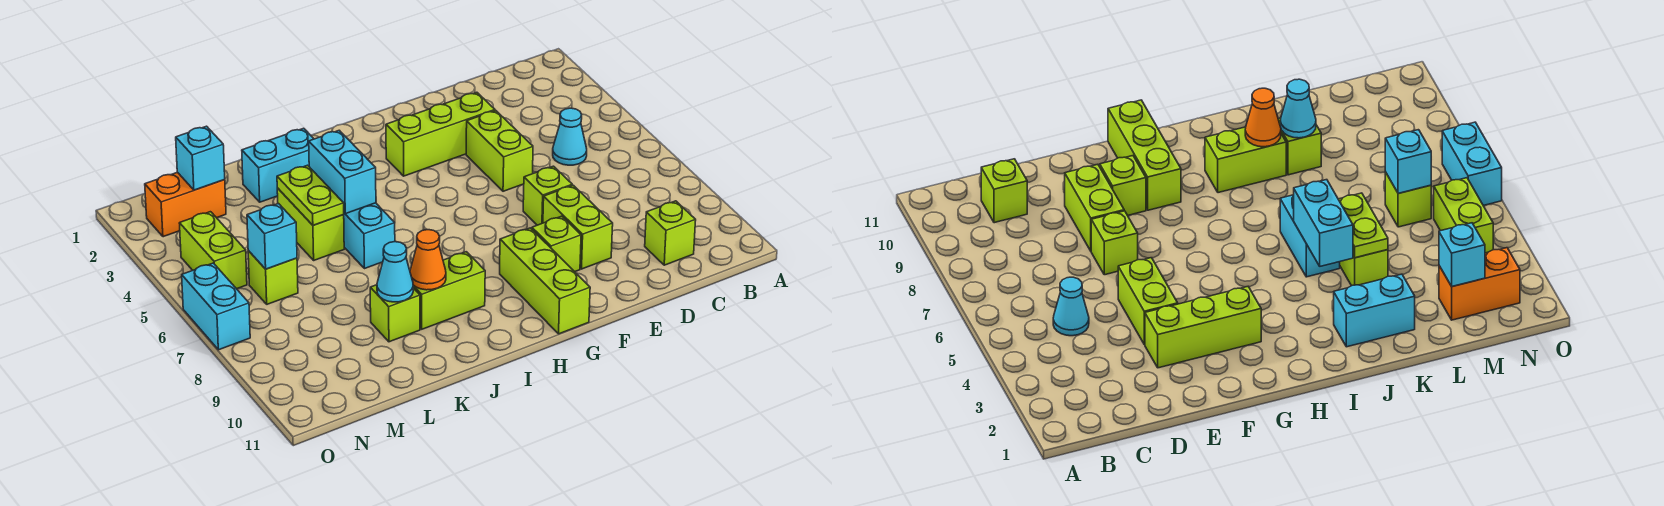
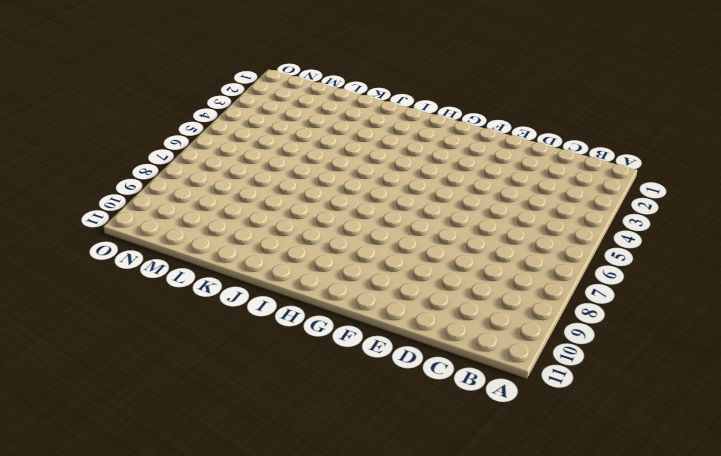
none -> cyan cone C5 level 1
none -> lime brick C10 level 1
none -> lime brick E3:G3 level 1

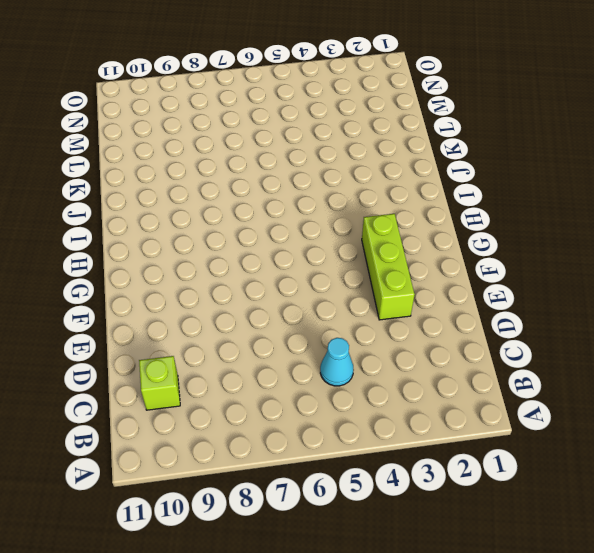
none -> lime brick E4:E5 level 1
none -> lime brick E7 level 1
none -> lime brick E8:E9 level 1

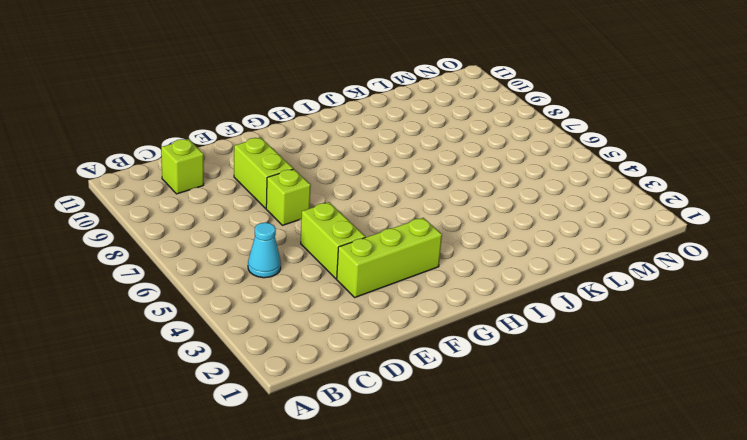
none -> lime brick F9 level 1
none -> lime brick G9:G11 level 1
none -> lime brick I9:J9 level 1

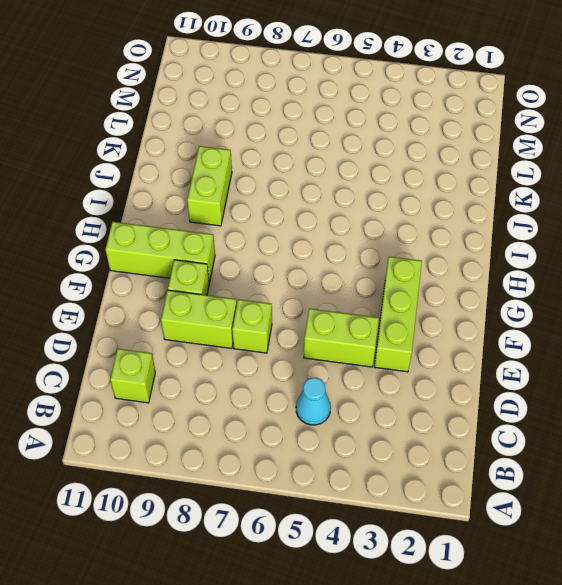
none -> cyan brick J2:K2 level 1
none -> cyan brick J5:J6 level 1
none -> lime brick K4:K5 level 1

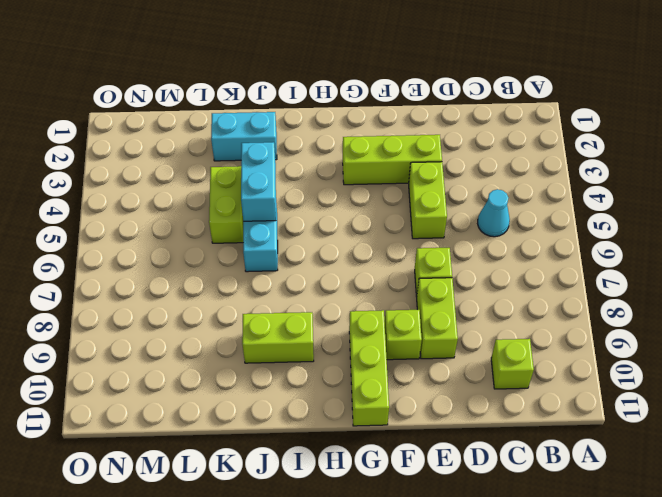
none -> lime brick K9 level 1
none -> orange brick M2:N2 level 1
none -> lime brick M6 level 1

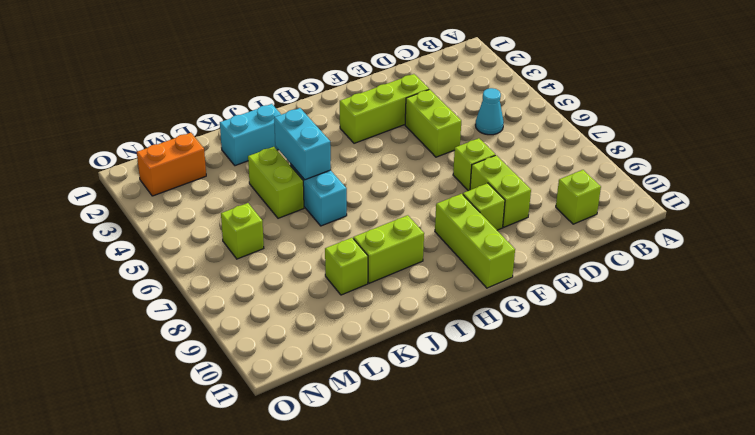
none -> lime brick N4:N5 level 1
none -> cyan brick O6:O7 level 1
none -> orange cone J9 level 2

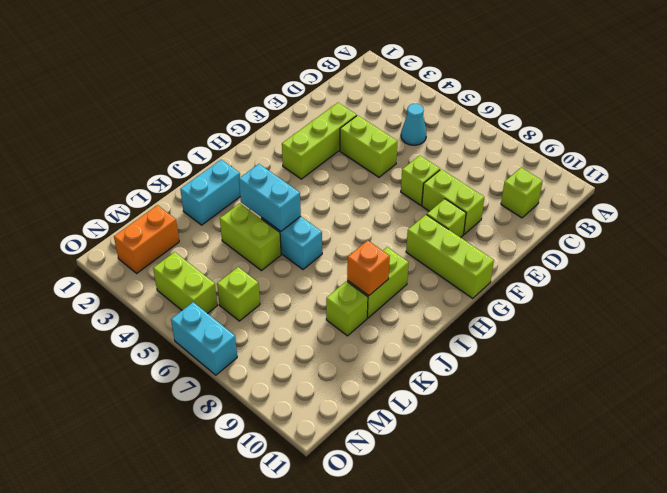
orange brick J9 level 2 -> orange cone J9 level 2
none -> lime plate K4:K5 level 2
none -> cyan cone K9 level 2
none -> cyan brick M2 level 2

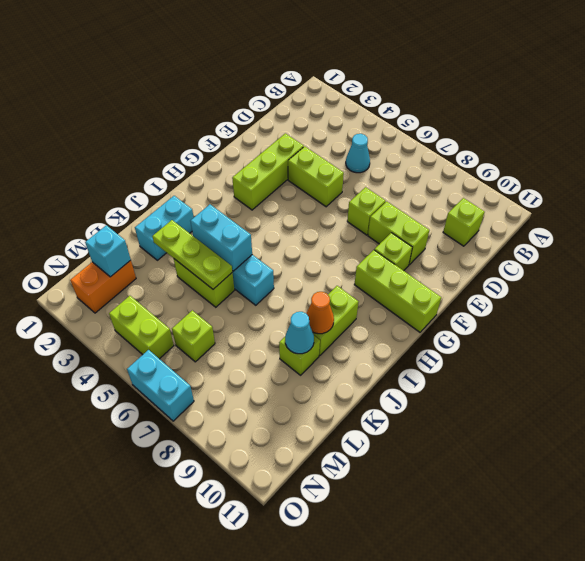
lime plate K3:K5 level 2 -> lime plate K4:K5 level 2
none -> cyan brick M6 level 2

